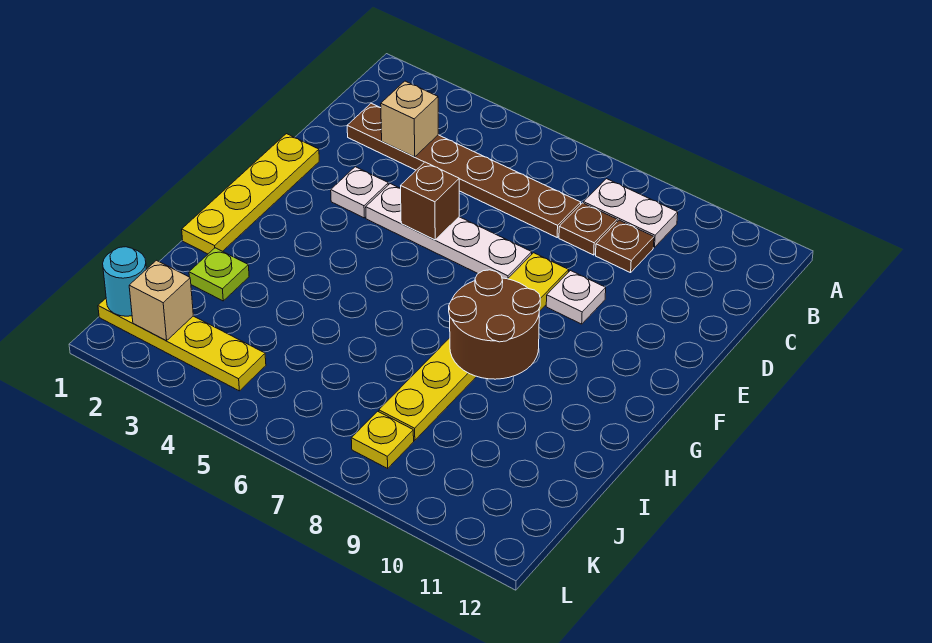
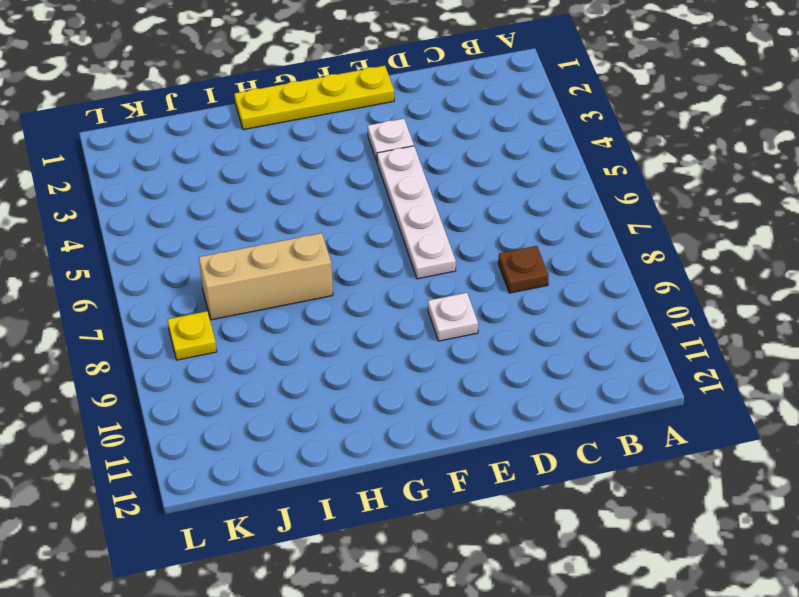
tan brick H7:J7 level 1 -> none
none -> white plate B8:B9 level 1
none -> brown plate C2:C7 level 1
none -> brown plate C9 level 1

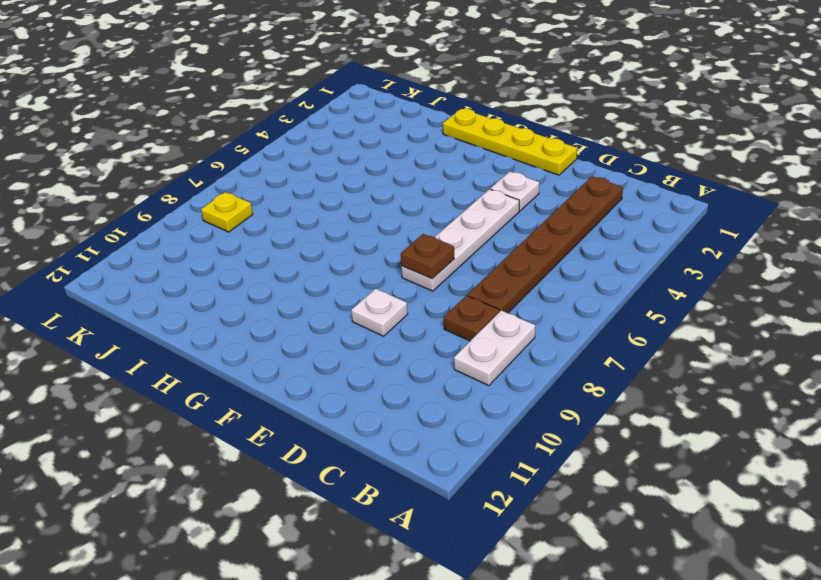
brown plate E7 level 2 -> brown plate C9 level 1
none -> yellow plate E8:J8 level 1
none -> lime plate I2 level 1
none -> yellow plate K1:K4 level 1

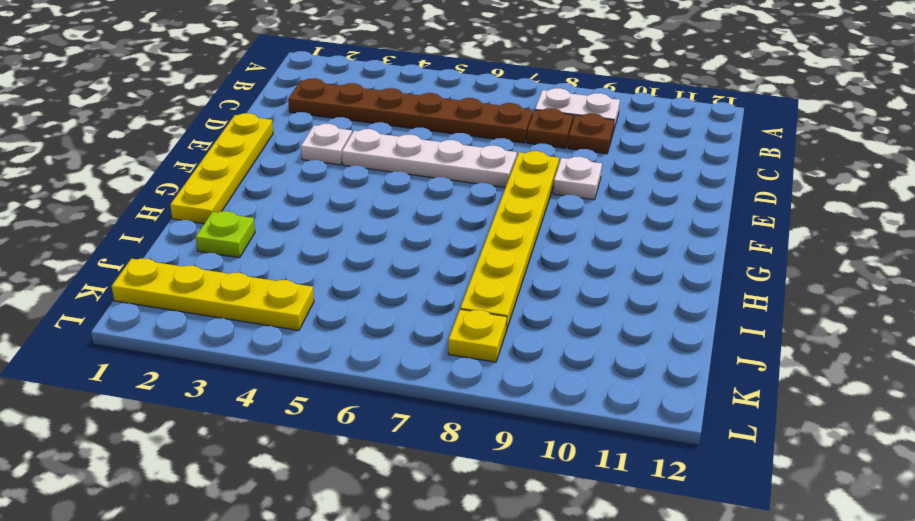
none -> tan brick C3 level 2
none -> brown brick E5 level 2
none -> brown round brick G8:H9 level 2

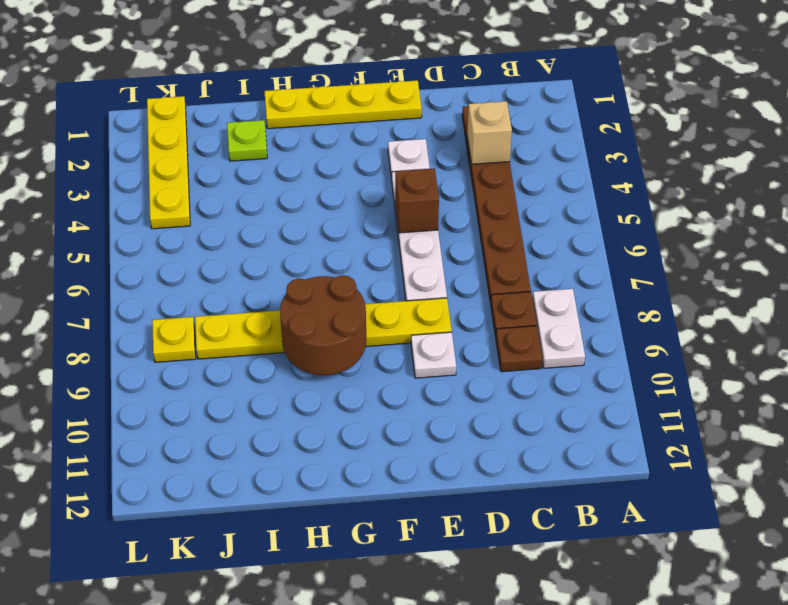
none -> cyan round brick K1 level 2
none -> tan brick K2 level 2

